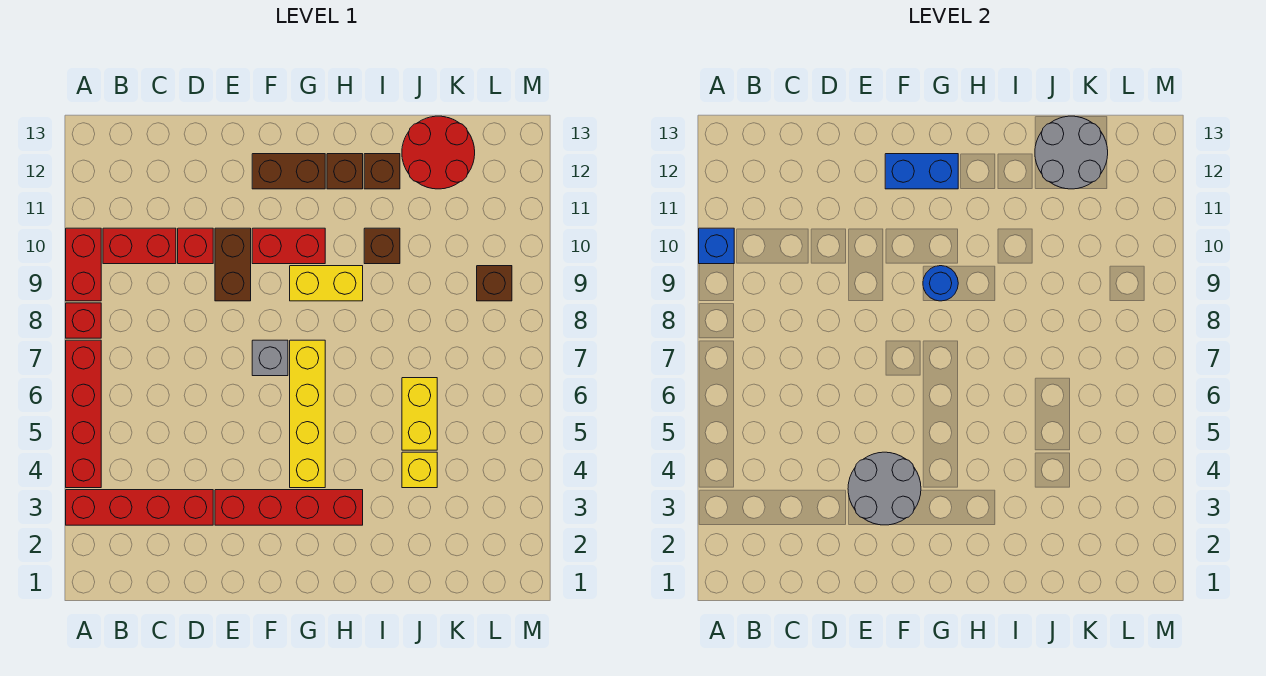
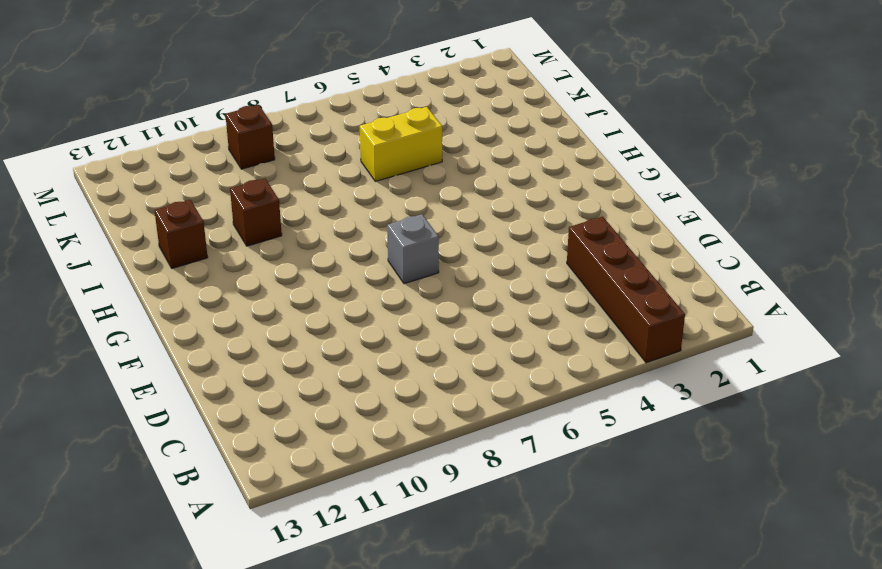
brown brick A3:D3 level 1 -> red brick A3:D3 level 1
none -> red brick A4:A7 level 1
none -> red brick A8 level 1
none -> red brick A9:A10 level 1

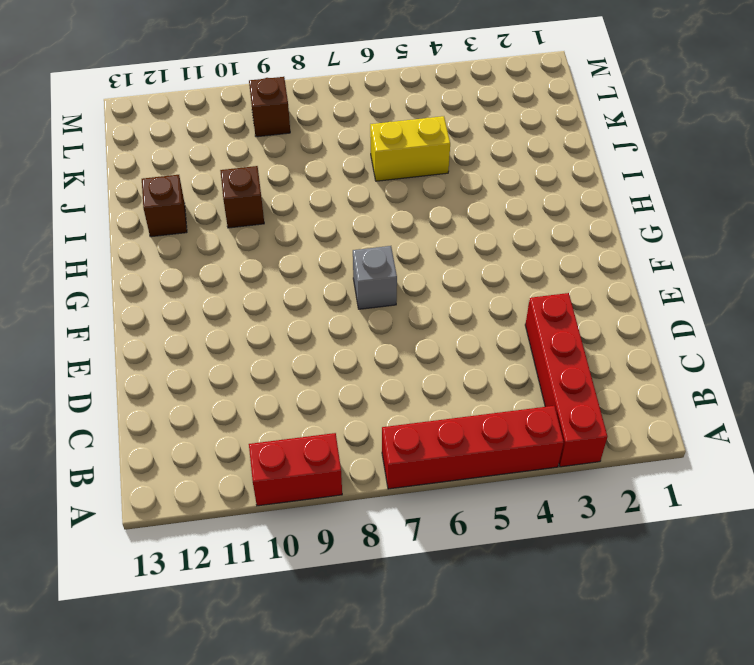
none -> red brick A8 level 1
none -> red brick B10:C10 level 1
none -> red brick D10 level 1

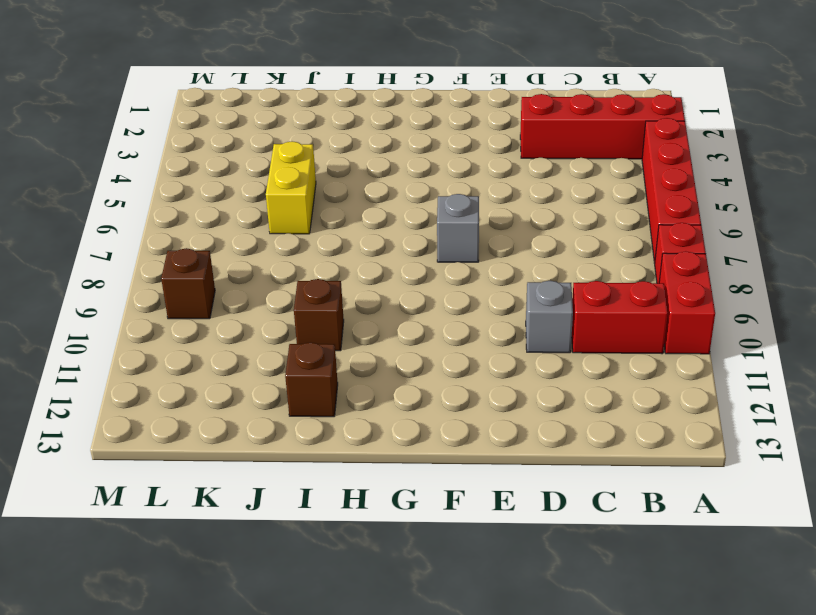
grey brick D10 level 1 -> red brick D10 level 1
none -> red brick E3:H3 level 1
none -> brown brick E9:E10 level 1
none -> red brick F10:G10 level 1

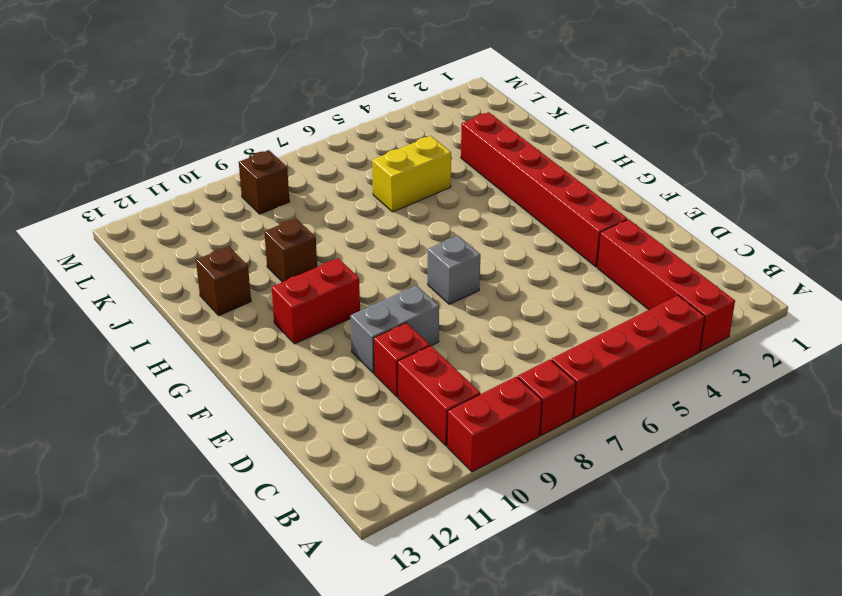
red brick E3:J3 level 1 -> red brick E3:H3 level 1
grey brick E9:E10 level 1 -> brown brick E9:E10 level 1
red brick G10:G11 level 1 -> red brick F10:G10 level 1
none -> brown brick F12:G12 level 1
none -> yellow brick G4:G7 level 1
none -> yellow brick G9:H9 level 1

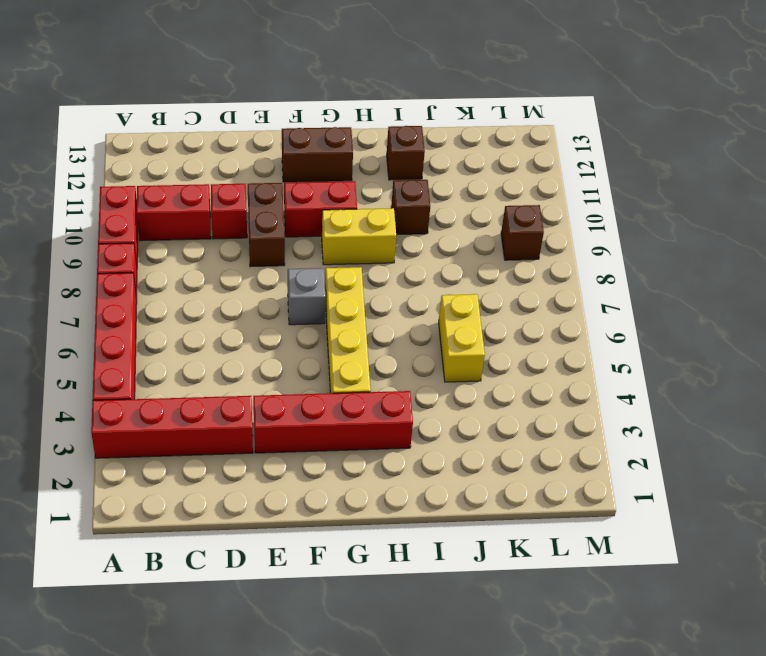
none -> brown brick H12 level 1
none -> yellow brick J4 level 1
none -> red round brick J12:K13 level 1

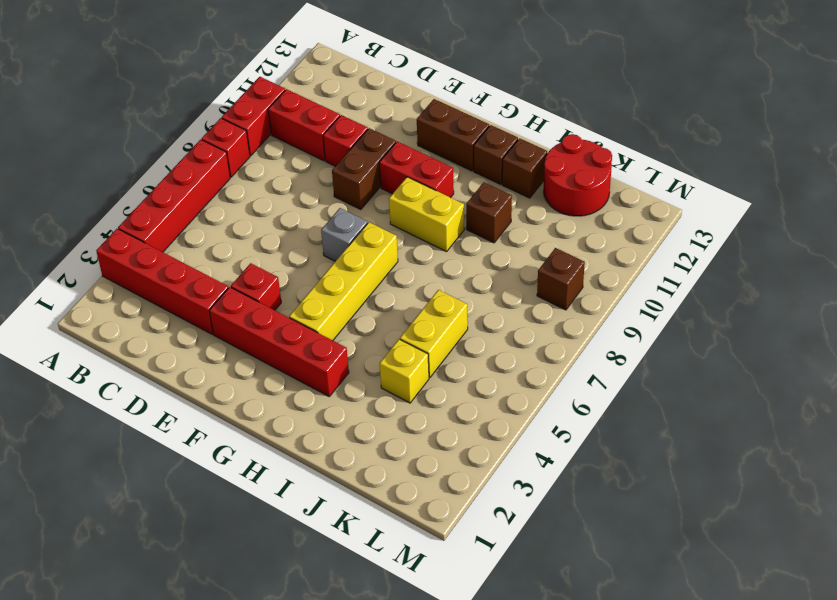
red brick E4 level 1 -> none
none -> blue brick A10 level 2
none -> grey round brick E3:F4 level 2
none -> blue brick F12:G12 level 2

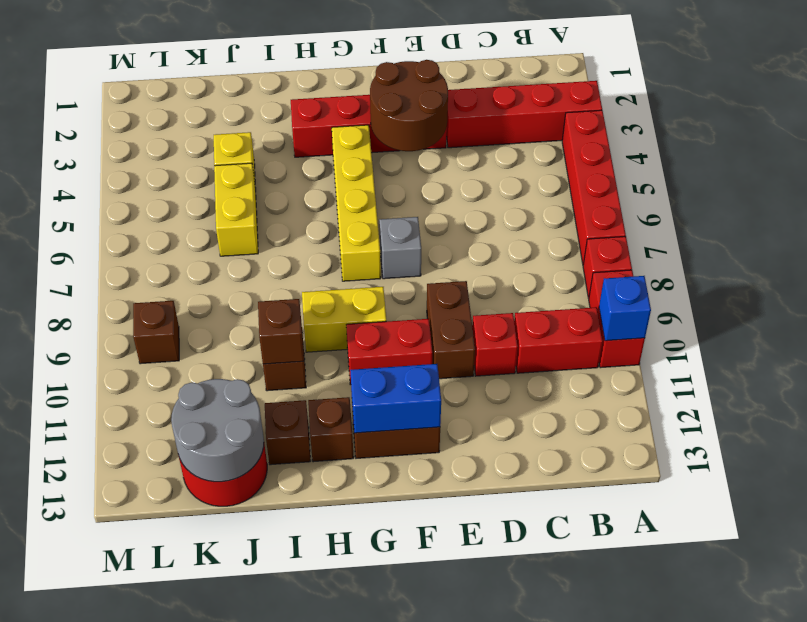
brown round brick E3:F4 level 2 -> grey round brick E3:F4 level 2
brown brick I10 level 2 -> none
none -> blue round brick G9 level 2

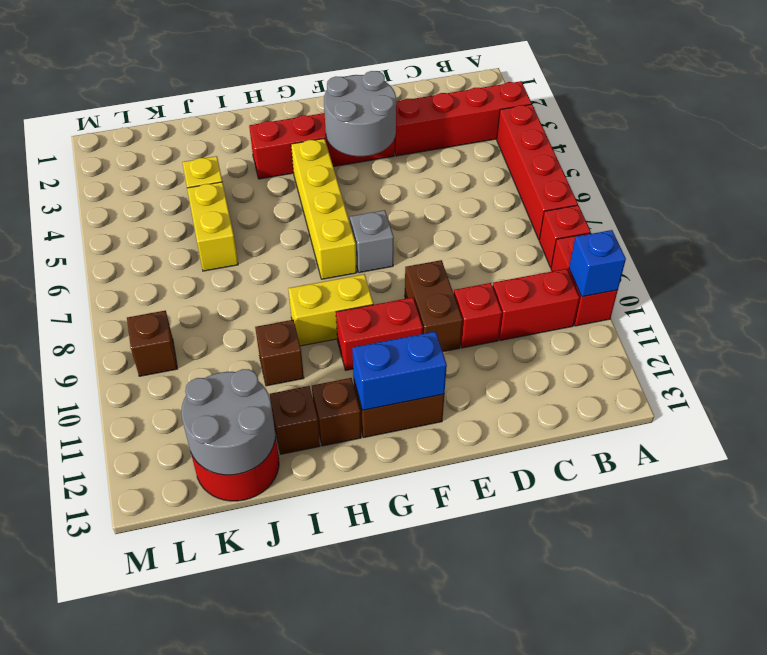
none -> blue round brick G9 level 2

